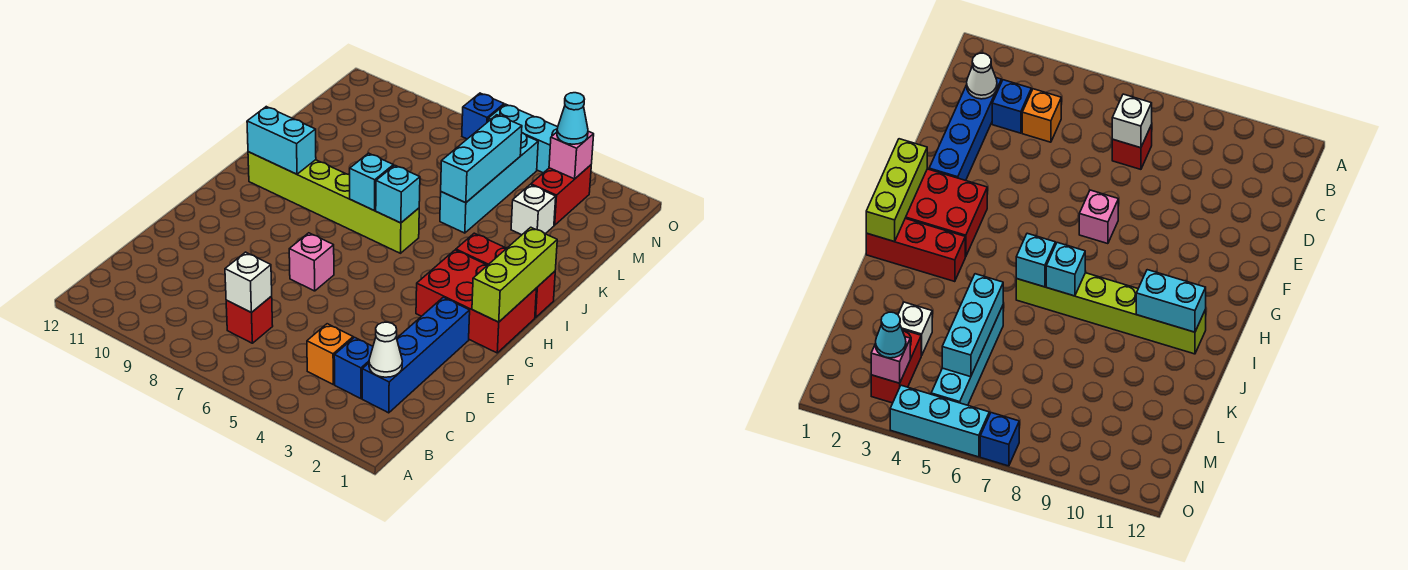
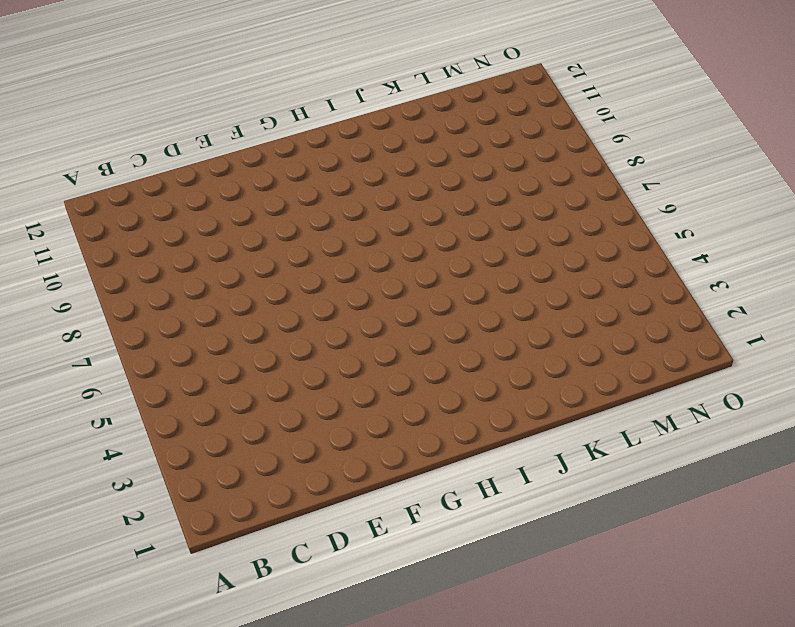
none -> blue brick C2:F2 level 1
none -> blue brick C3 level 1
none -> orange brick C4 level 1

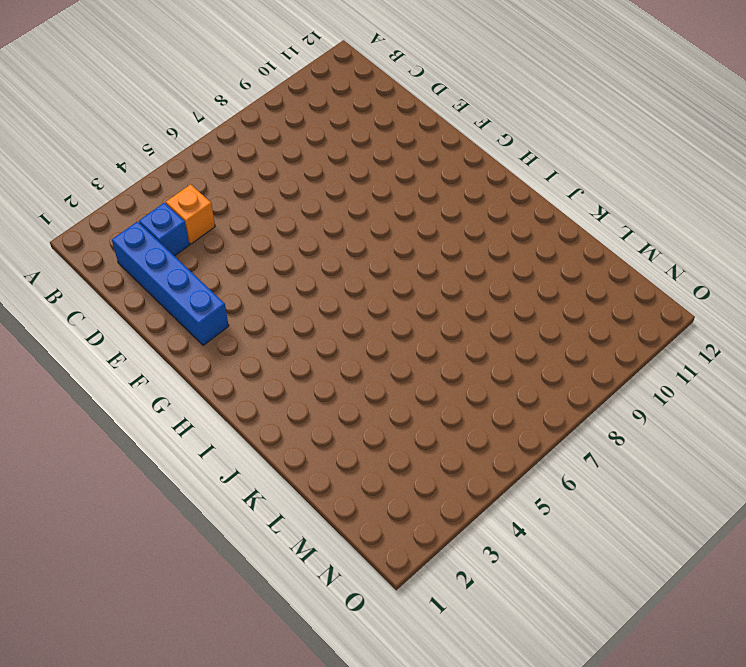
none -> red brick C7 level 1
none -> pink brick F7 level 1
none -> red brick G1:H3 level 1

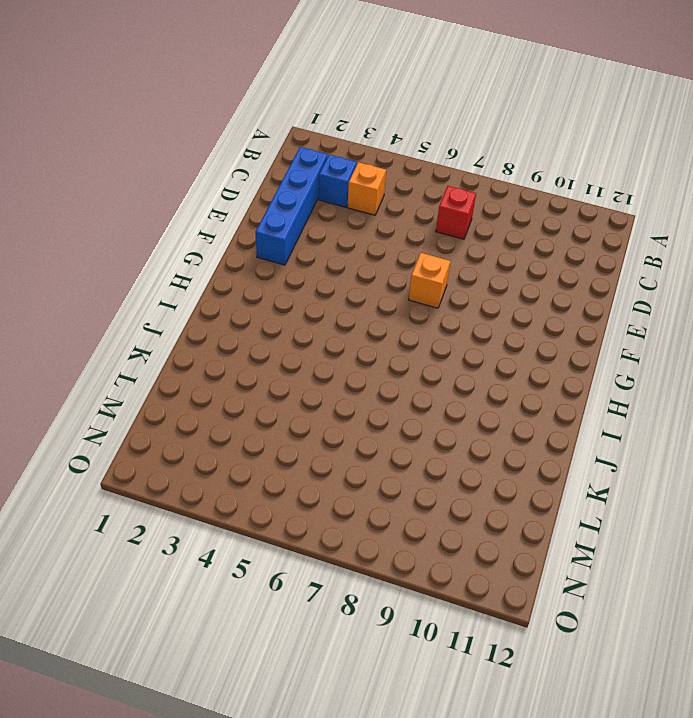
orange brick F7 level 1 -> pink brick F7 level 1
none -> red brick G1:H3 level 1
none -> red brick I1:I3 level 1
none -> lime brick I6:I11 level 1

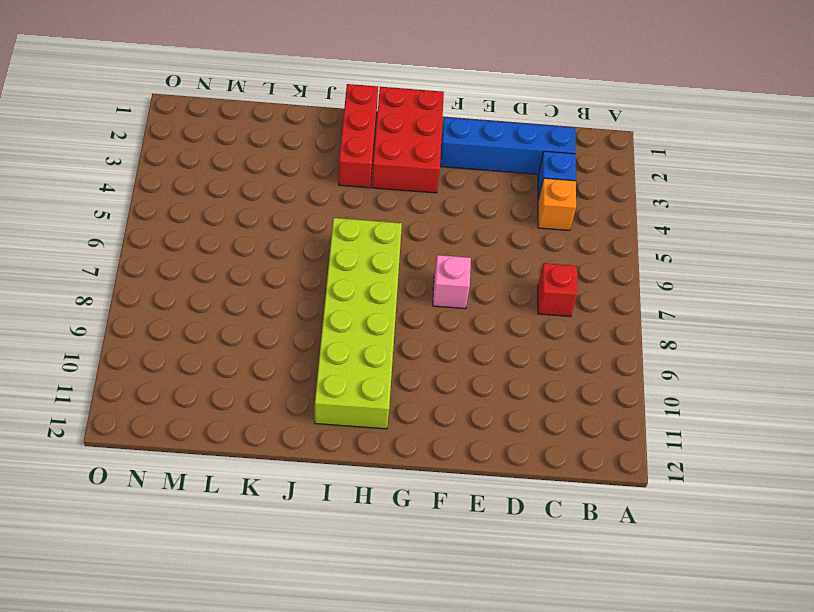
lime brick H6:I11 level 1 -> lime brick I6:I11 level 1
none -> cyan brick K5:N5 level 1
none -> white brick L3 level 1
none -> red brick M3:N3 level 1

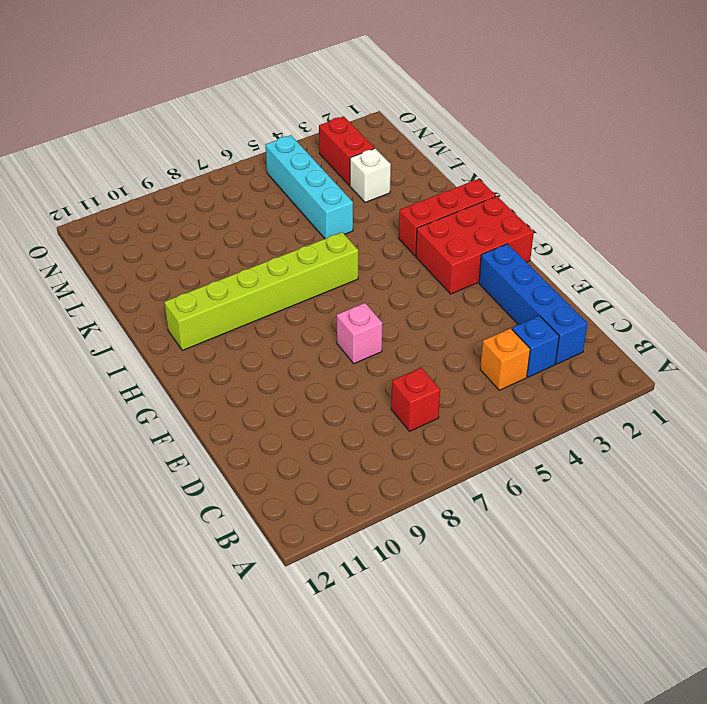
none -> cyan brick O4:O6 level 1
none -> blue brick O7 level 1
none -> white cone C2 level 2

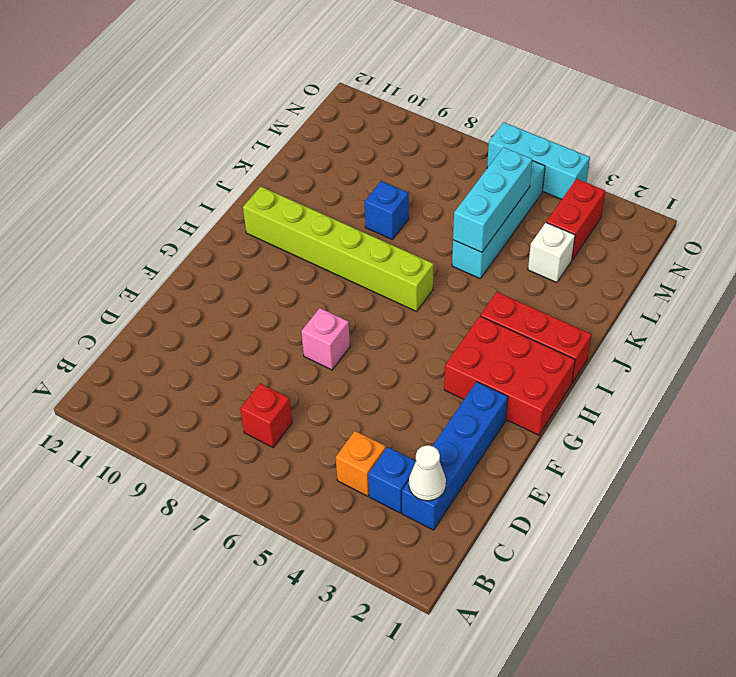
blue brick K8 level 1 -> blue brick O7 level 1
none -> white brick C7 level 2
none -> lime brick G1:I1 level 2
none -> cyan brick I6 level 2

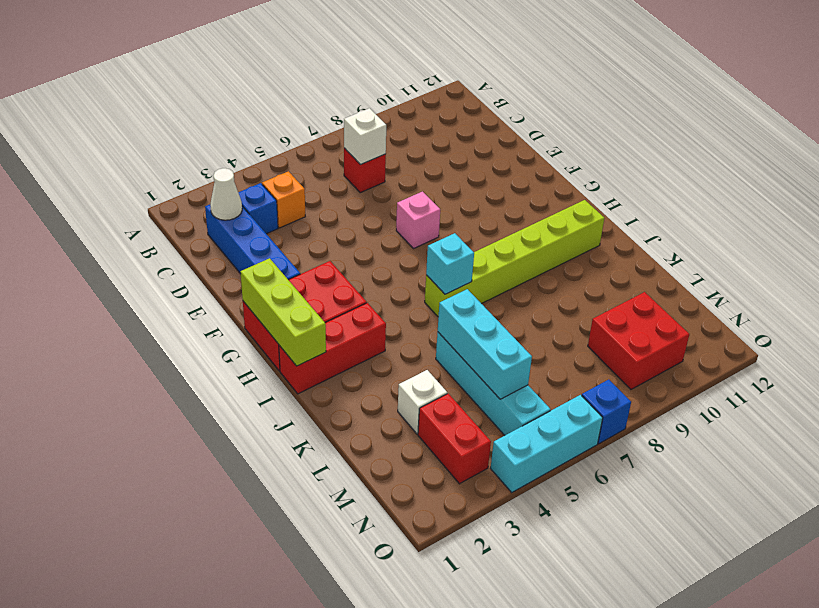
red brick M9:N10 level 1 -> none
none -> cyan brick I7 level 2
none -> cyan brick I10:I11 level 2
none -> pink brick N3 level 2

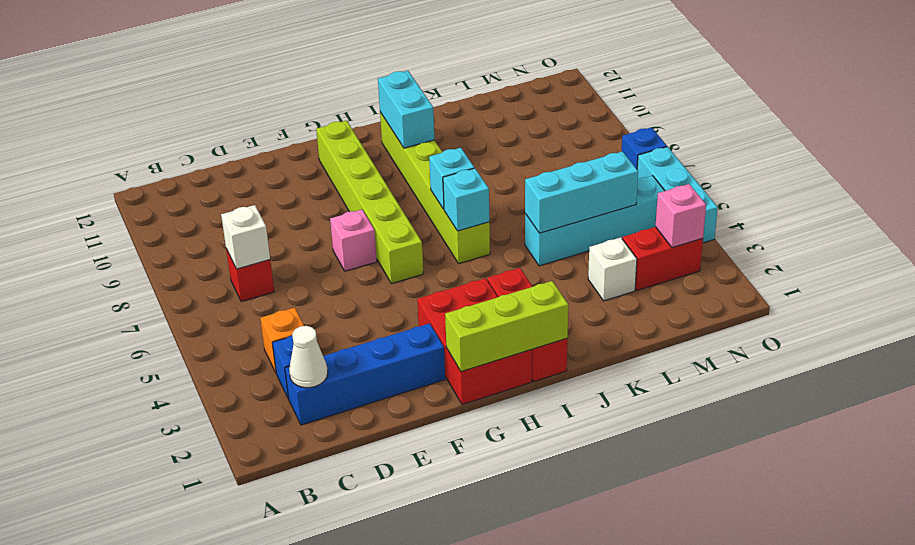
lime brick G6:G11 level 1 -> none
none -> cyan cone N3 level 3

